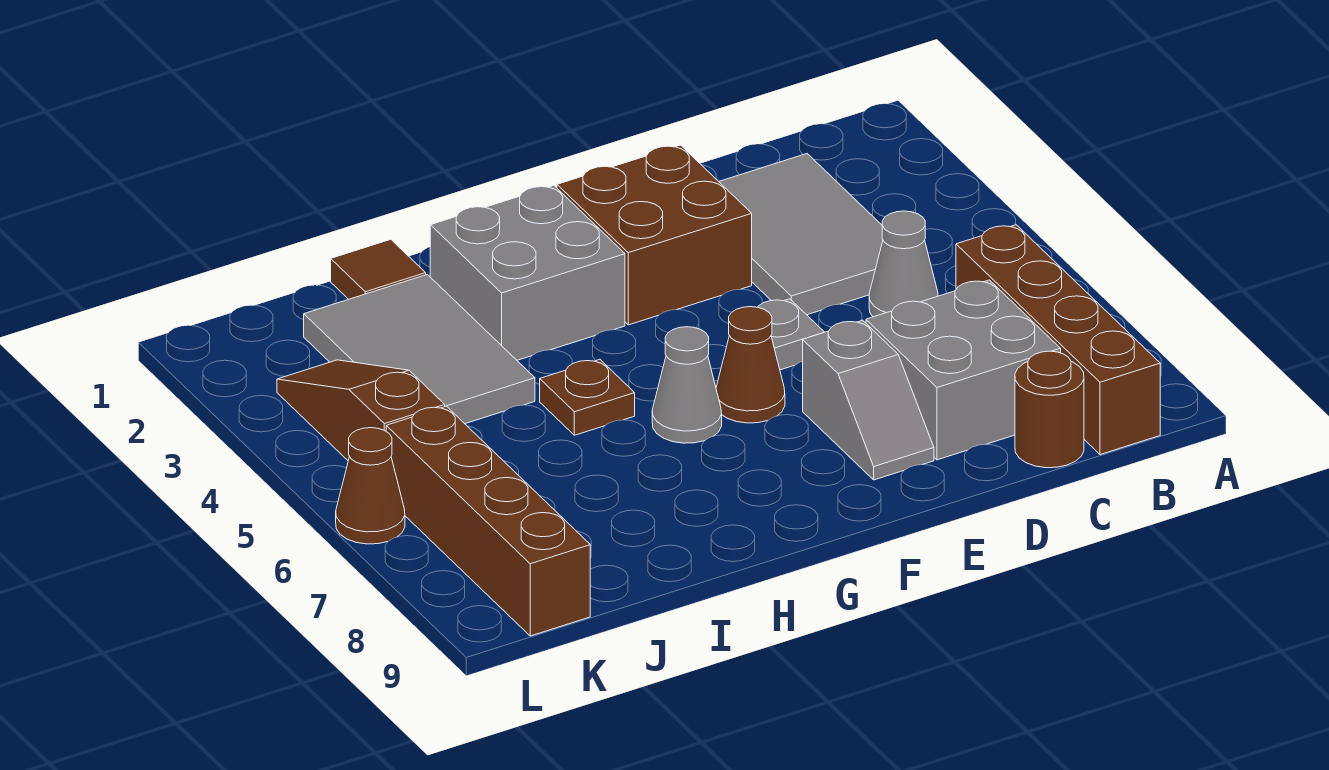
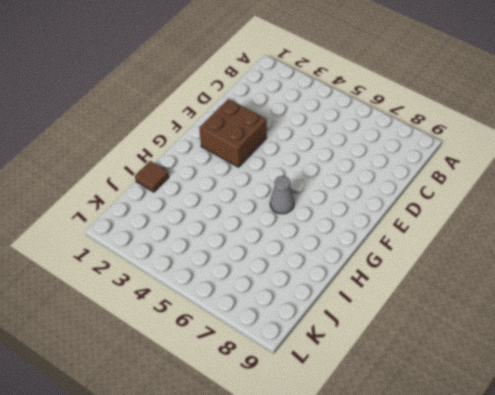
none -> brown brick B6:B9 level 1
none -> grey tile C2:D4 level 1
none -> grey cone C5 level 1

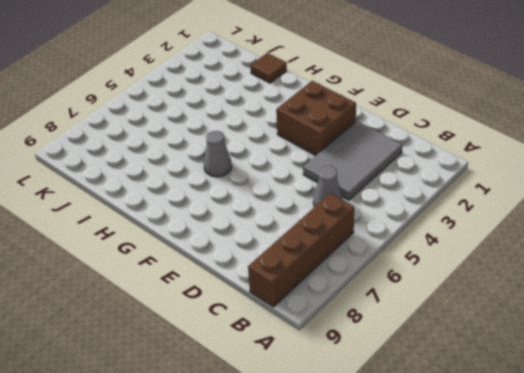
none -> grey brick C7:D8 level 1
none -> brown round brick C9 level 1
none -> grey plate E5 level 1

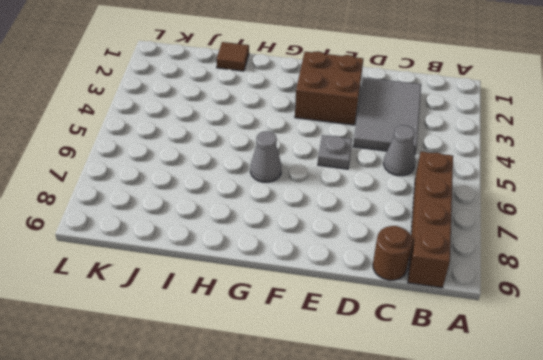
none -> grey brick C7:D8 level 1
none -> grey slope E7:E8 level 1 top 7
none -> brown cone F6 level 1

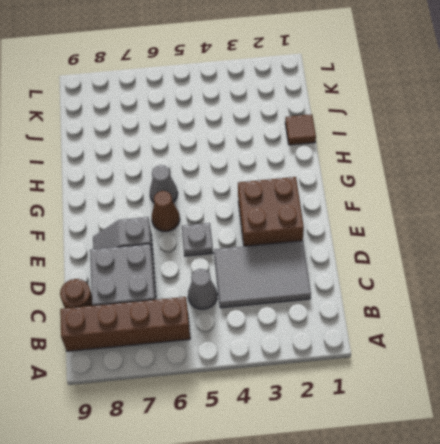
none -> grey brick G2:H3 level 1
none -> brown plate H5 level 1
none -> grey tile I2:J4 level 1

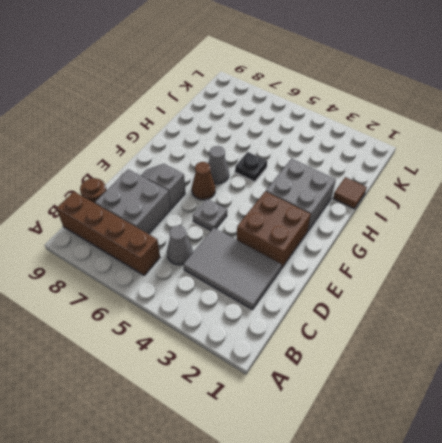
black plate H5 level 1 -> brown plate H5 level 1
none -> grey tile I2:J4 level 1
none -> brown slope K3:K5 level 1 top 5
none -> brown brick K6:K9 level 1

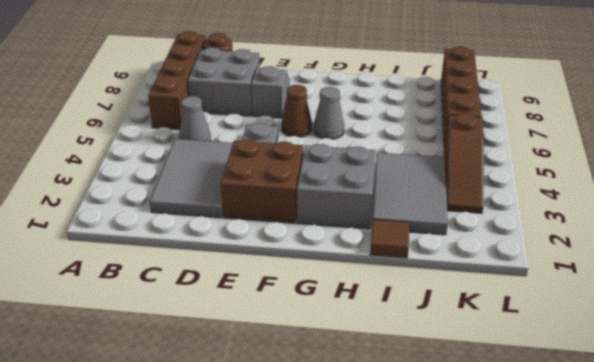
none -> brown plate H5 level 1
none -> brown cone L6 level 1

